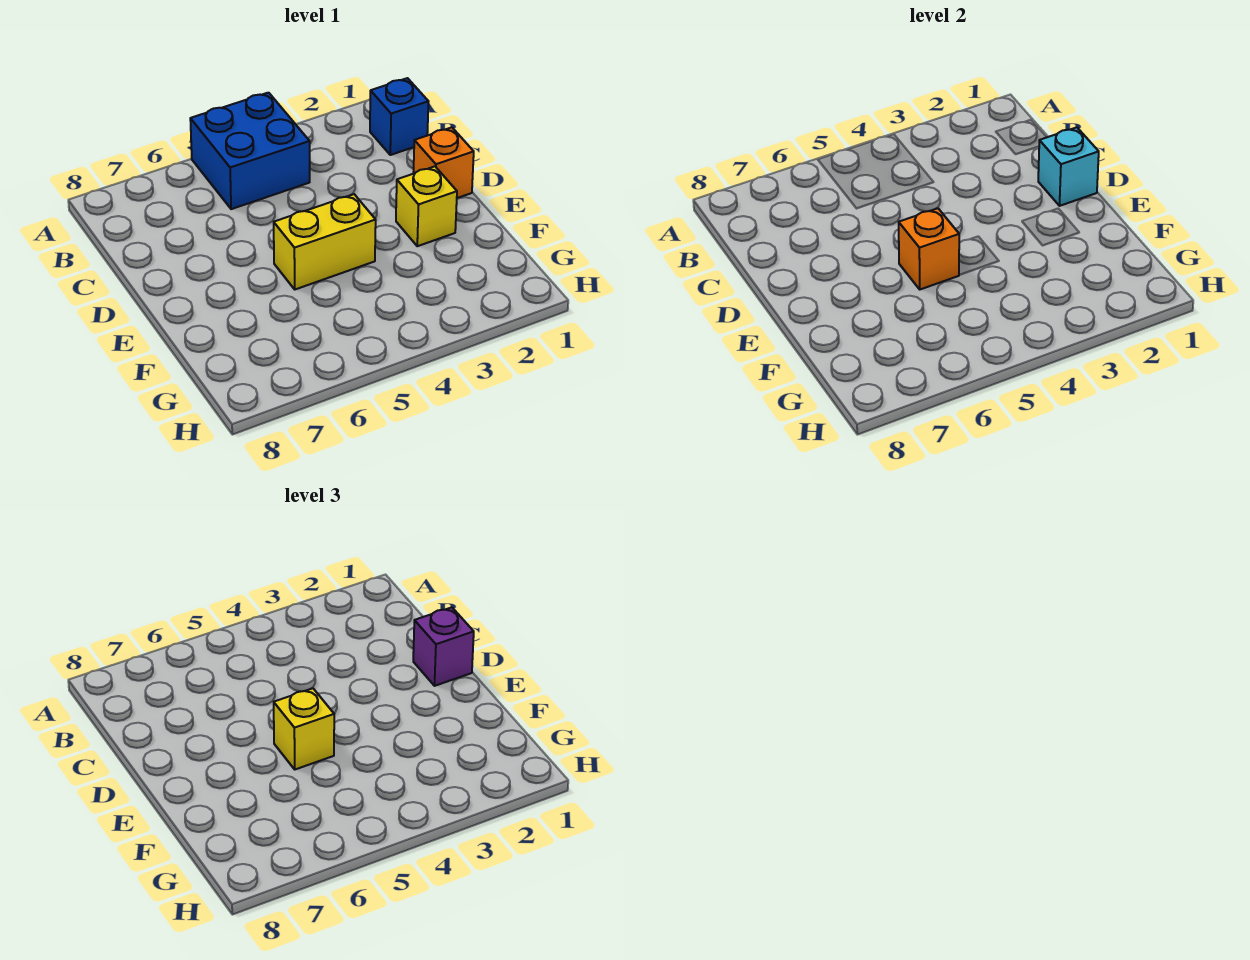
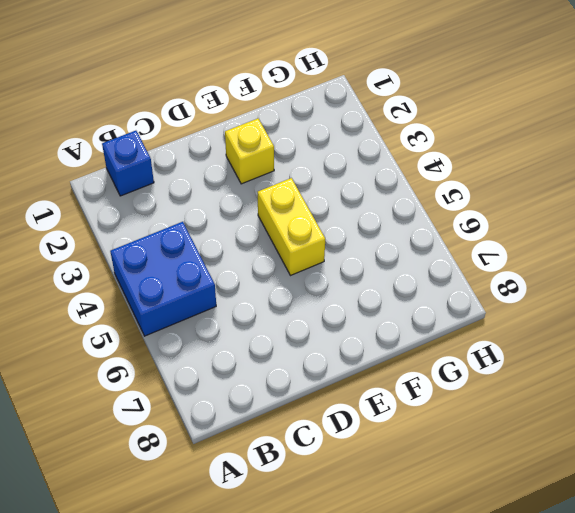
none -> orange brick D1 level 1
none -> cyan brick D1 level 2

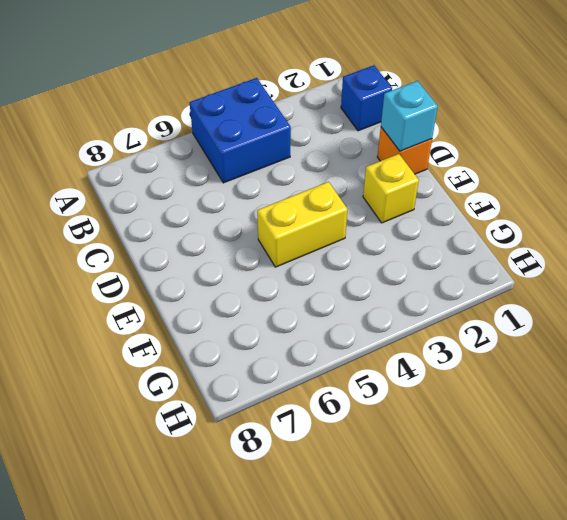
none -> orange brick E5 level 2
none -> purple brick D1 level 3

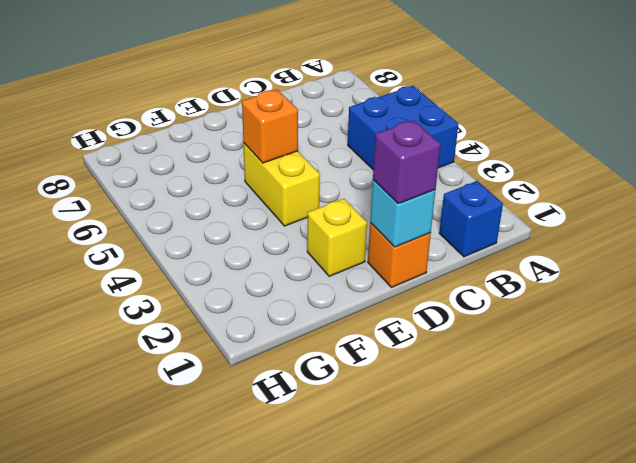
none -> yellow brick E5 level 3

